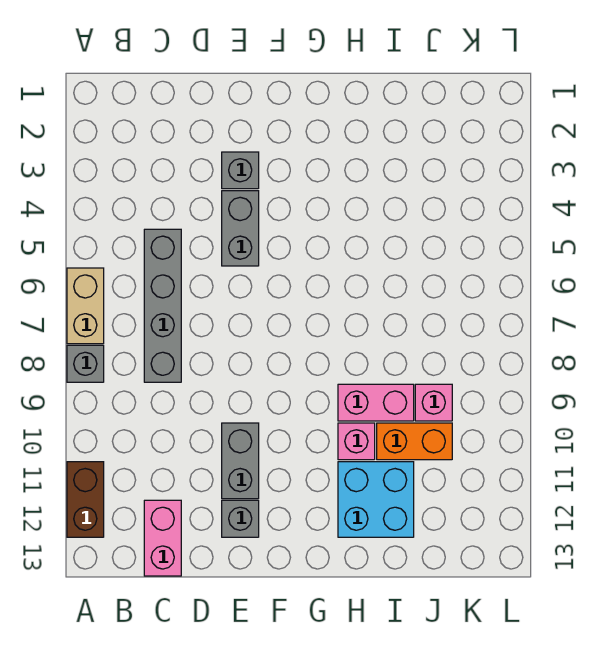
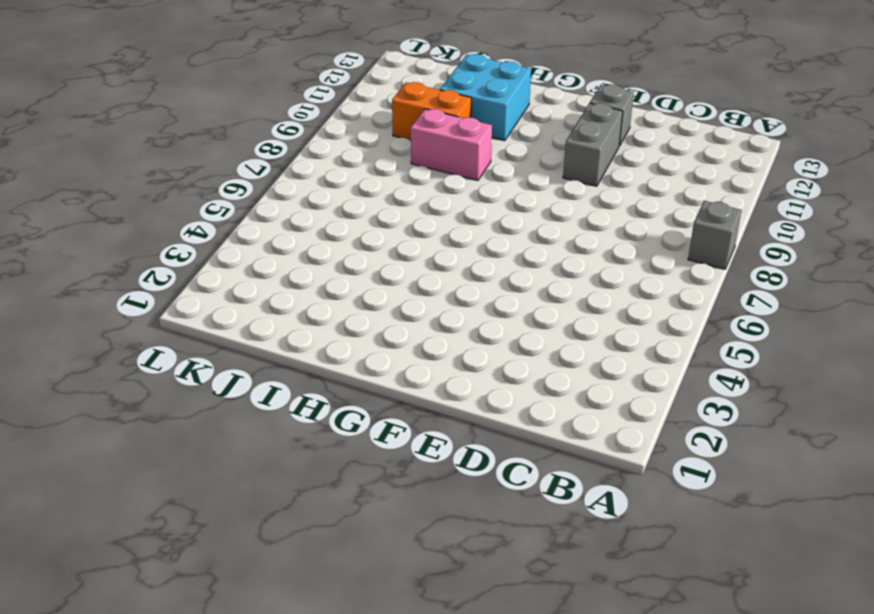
none -> tan brick A6:A7 level 1
none -> brown brick A11:A12 level 1
none -> grey brick C5:C8 level 1

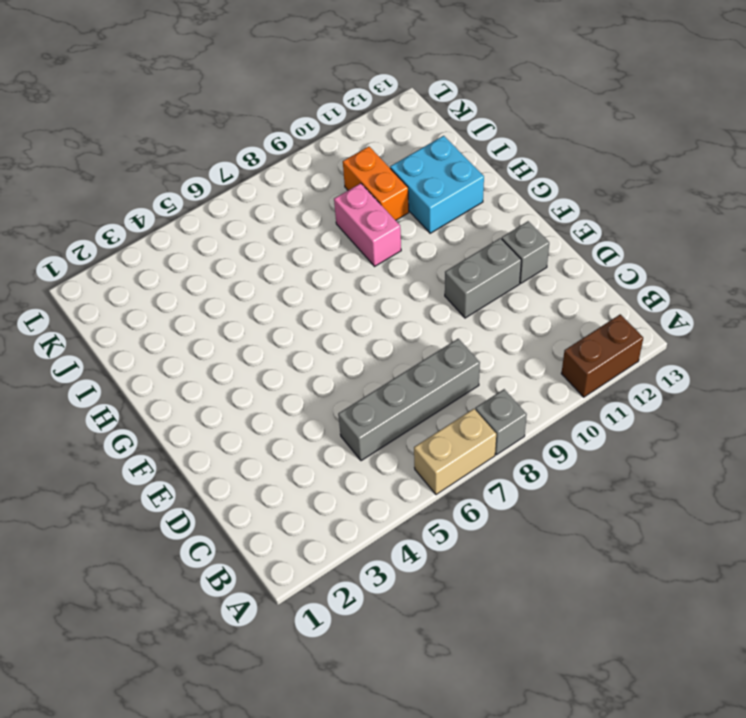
none -> pink brick C12:C13 level 1
none -> grey brick E3 level 1
none -> grey brick E4:E5 level 1

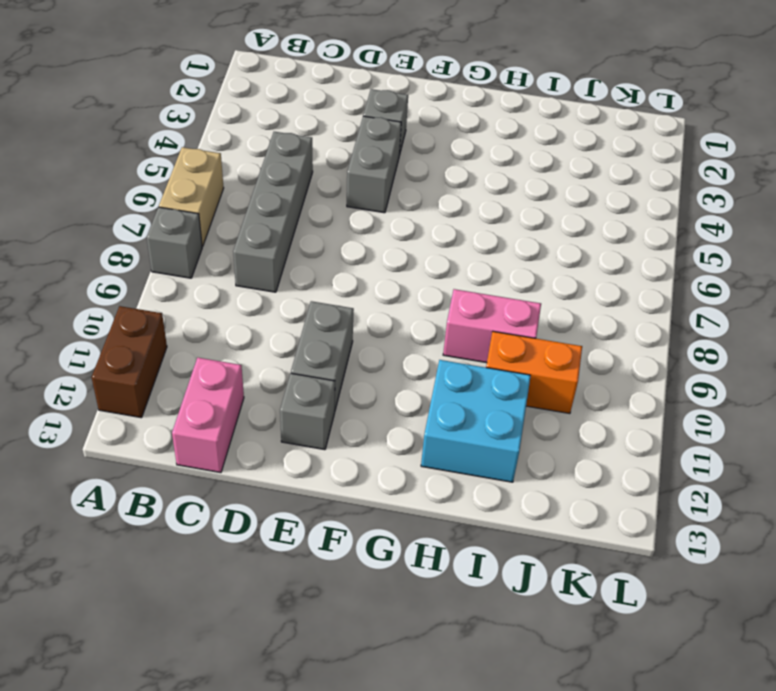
none -> pink brick H10 level 1
none -> pink brick J9 level 1

